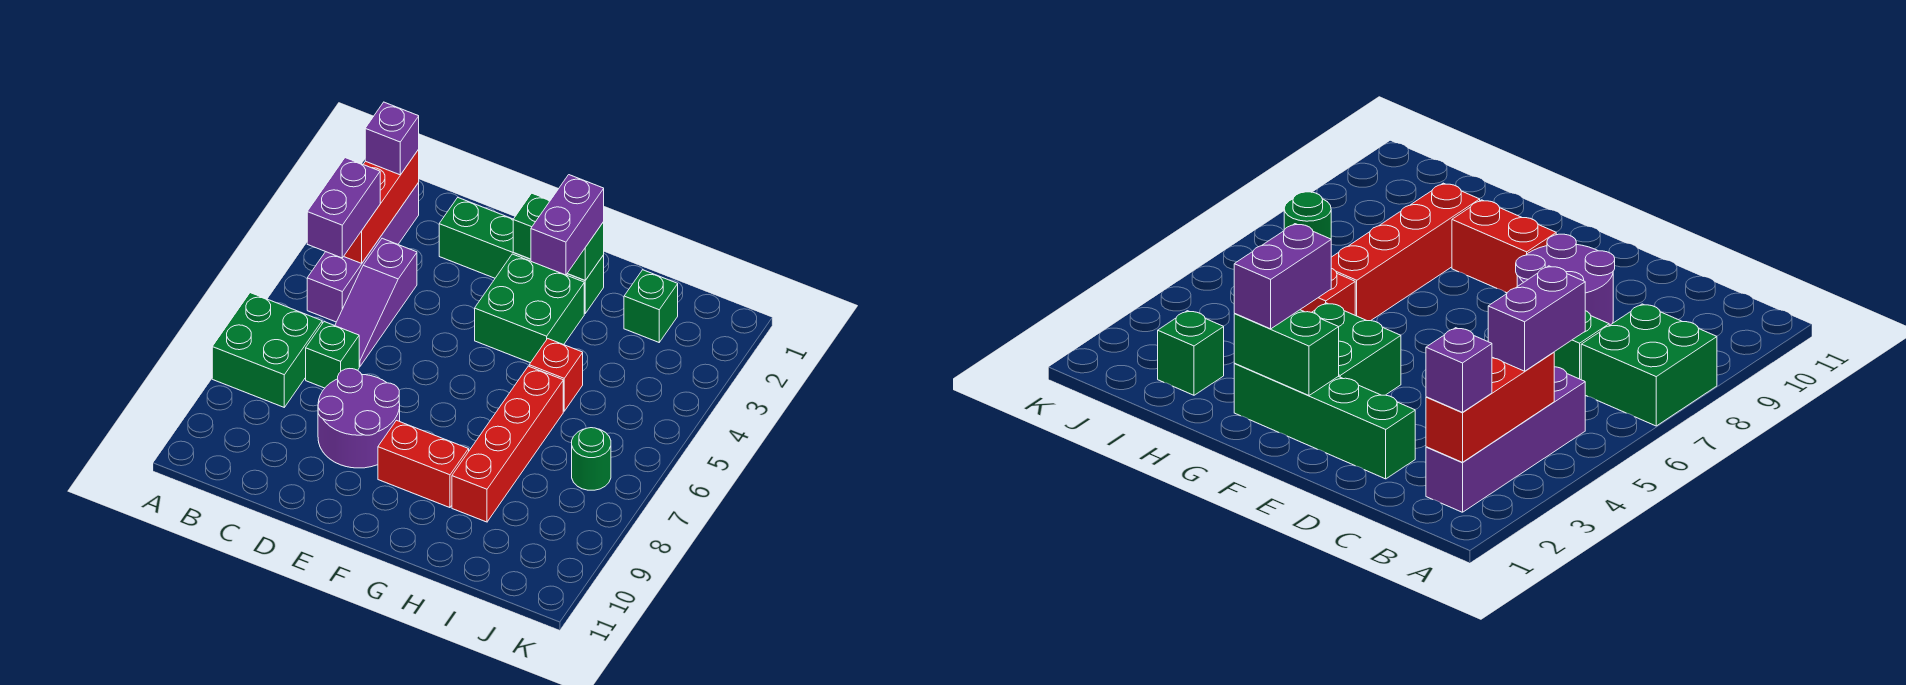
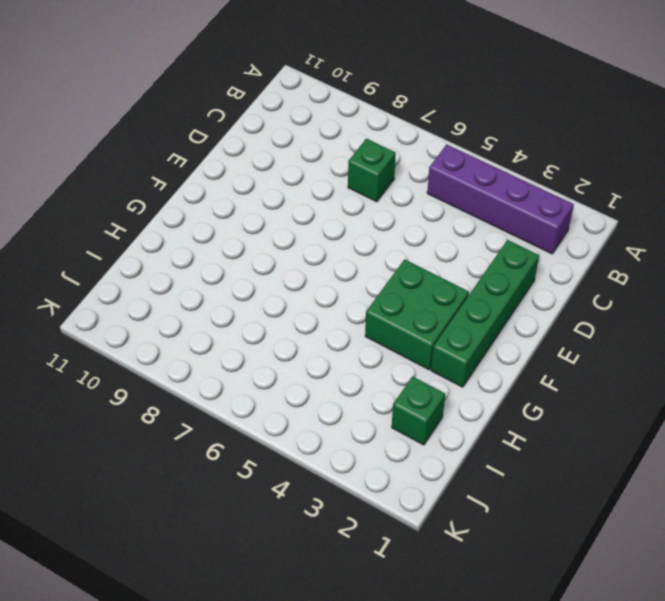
none -> green brick A7:B8 level 1
none -> purple slope C4:C6 level 1 top 4
none -> purple round brick D8:E9 level 1

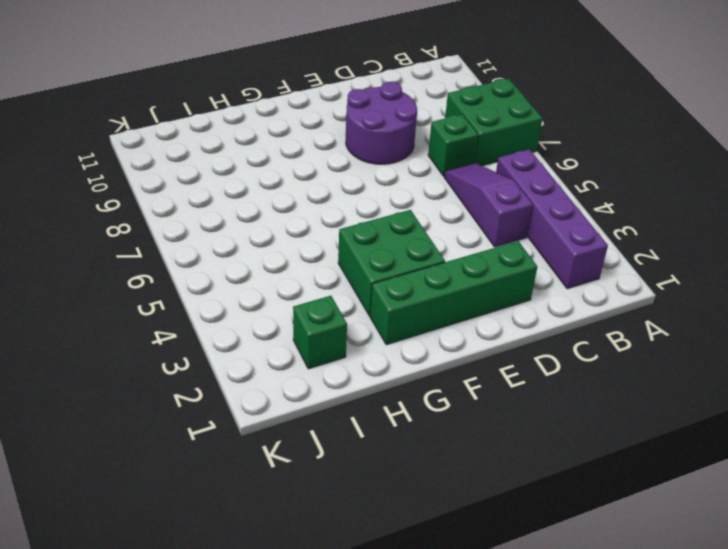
none -> red brick F9:G9 level 1
none -> red brick H5 level 1
none -> red brick H6:H9 level 1

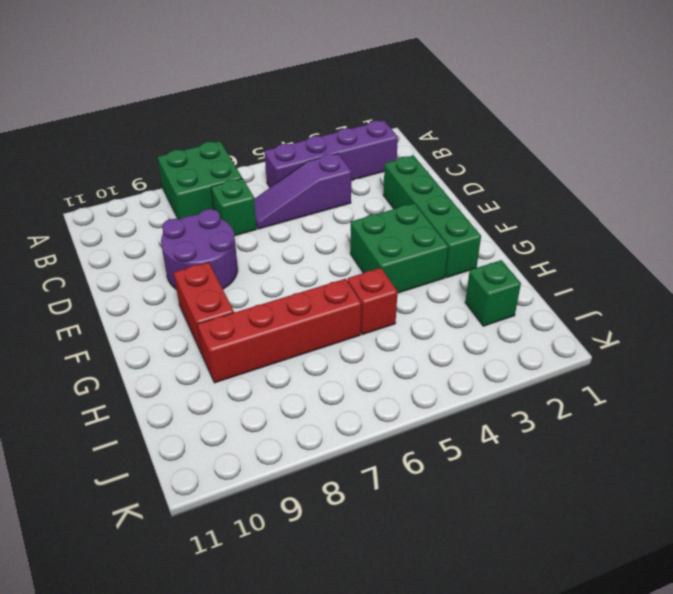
none -> green round brick J7 level 1
none -> red brick B2:B4 level 2
none -> green brick F2:G2 level 2

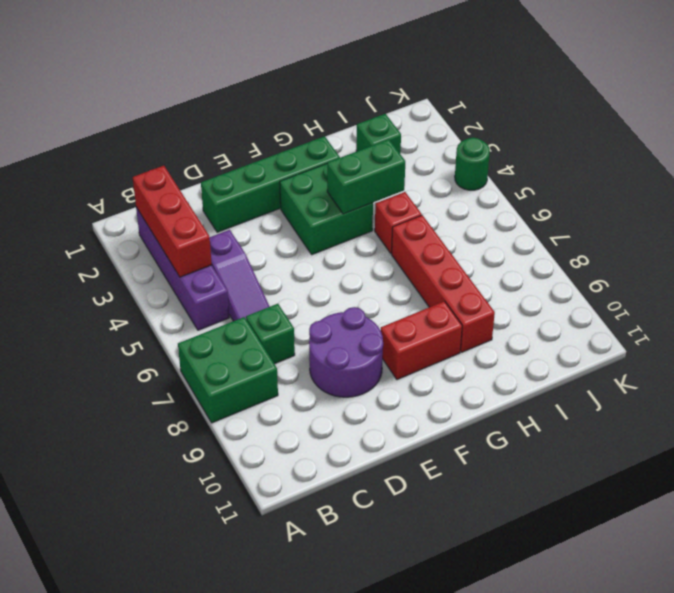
green brick G4:H4 level 2 -> green brick F2:G2 level 2
green round brick K4 level 1 -> green round brick J7 level 1
none -> purple brick B2 level 3
none -> purple brick B4:B5 level 3
none -> purple brick G2:G3 level 3

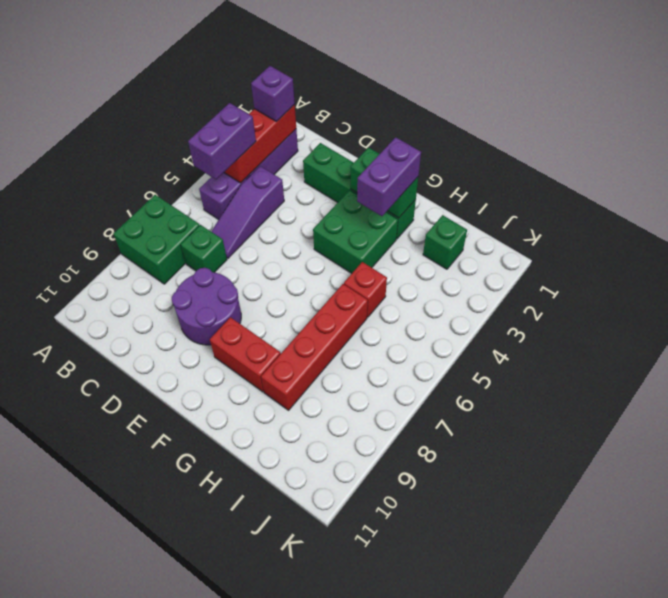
none -> green round brick J7 level 1

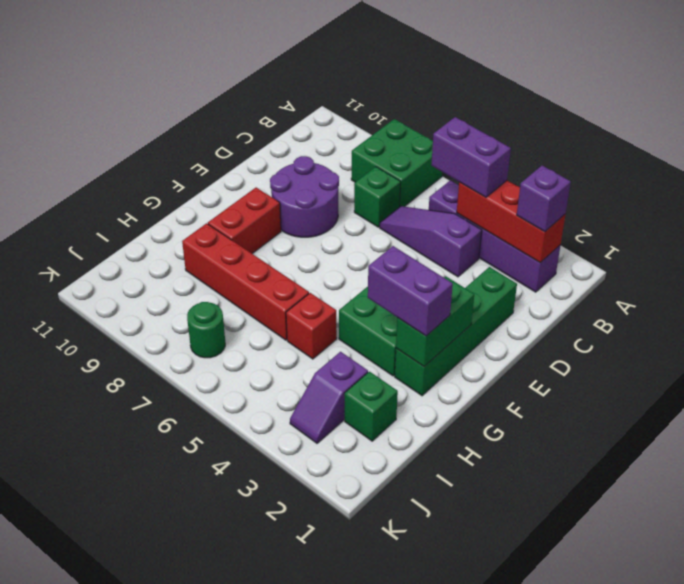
purple slope I3:J3 level 1 top I -> none

